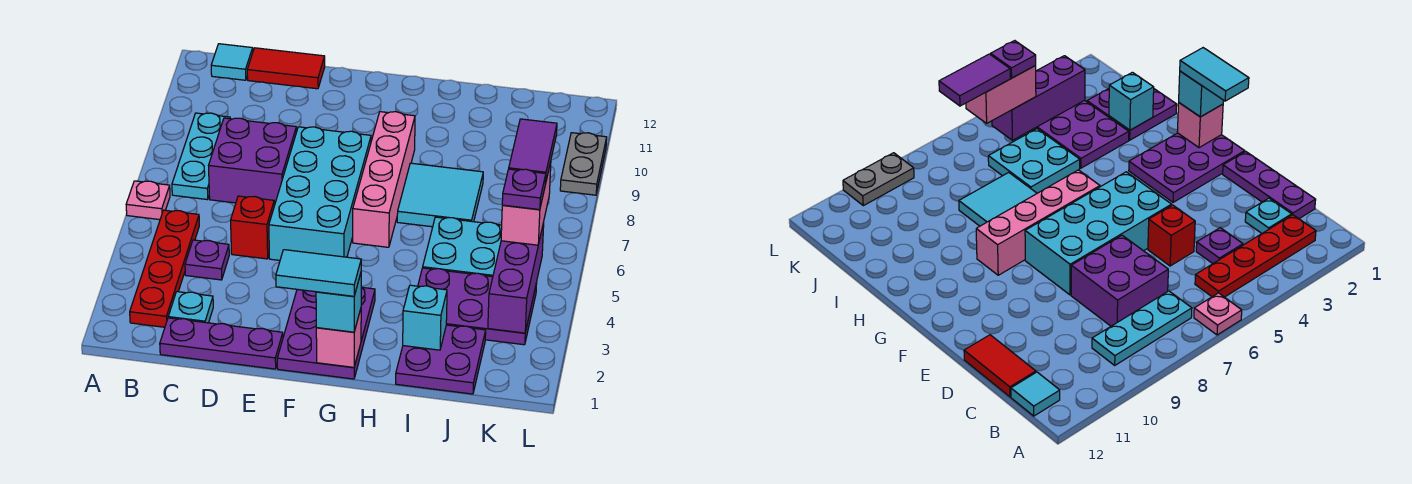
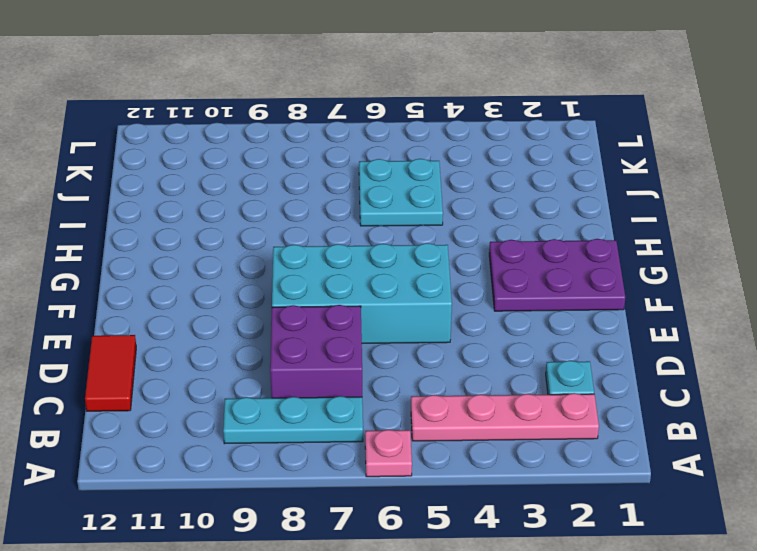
pink plate B2:B5 level 1 -> red plate B2:B5 level 1
none -> cyan tile B12 level 1
none -> purple plate C1:E1 level 1
none -> purple plate C4 level 1

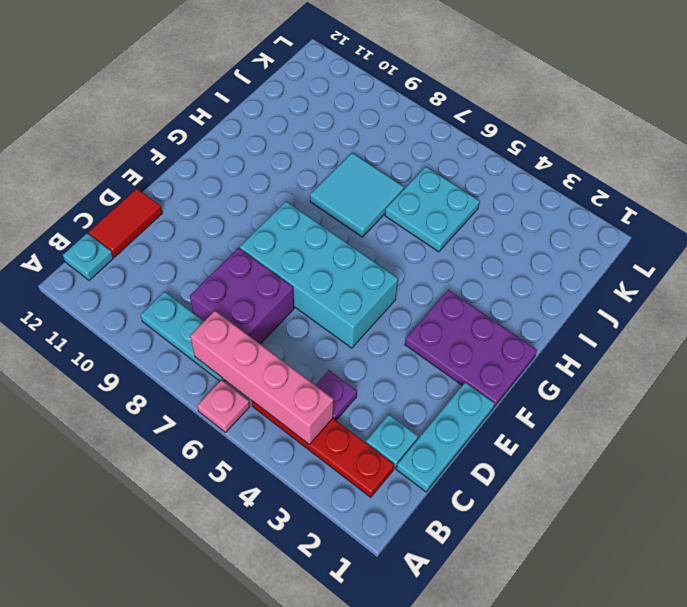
pink brick B4:B7 level 2 -> pink brick G6:G9 level 1
cyan plate B12 level 1 -> cyan tile B12 level 1
cyan plate C1:E1 level 1 -> purple plate C1:E1 level 1
none -> red brick D5 level 1
none -> purple plate I1:J2 level 1
none -> purple plate I3:K4 level 1

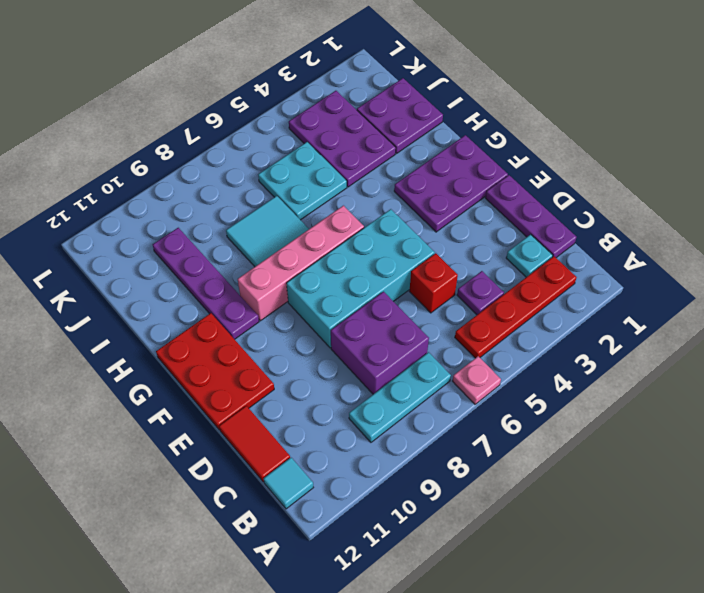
red plate E11:G12 level 1 -> none
purple plate G10:J10 level 1 -> none
none -> grey plate L9:L10 level 1
none -> pink brick G1 level 2
none -> cyan brick I2 level 2

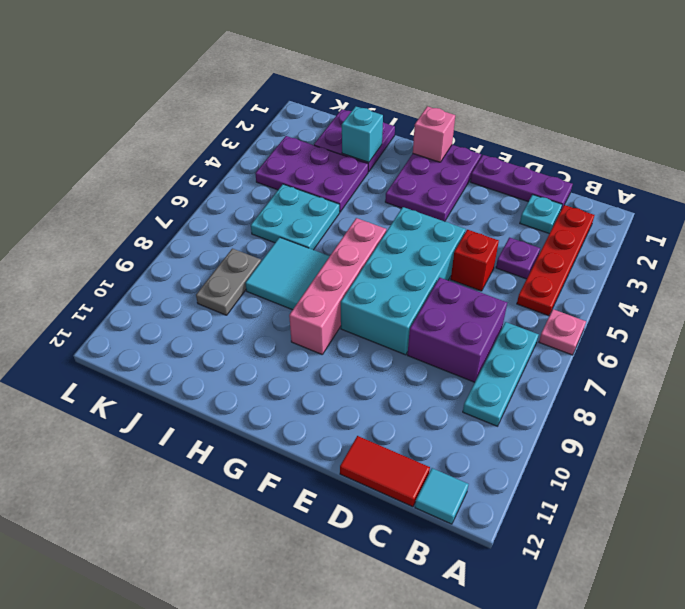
grey plate J8:J9 level 1 -> grey plate L9:L10 level 1
none -> purple brick K3:K5 level 2
none -> cyan brick G1 level 3
none -> pink brick K5:K6 level 3

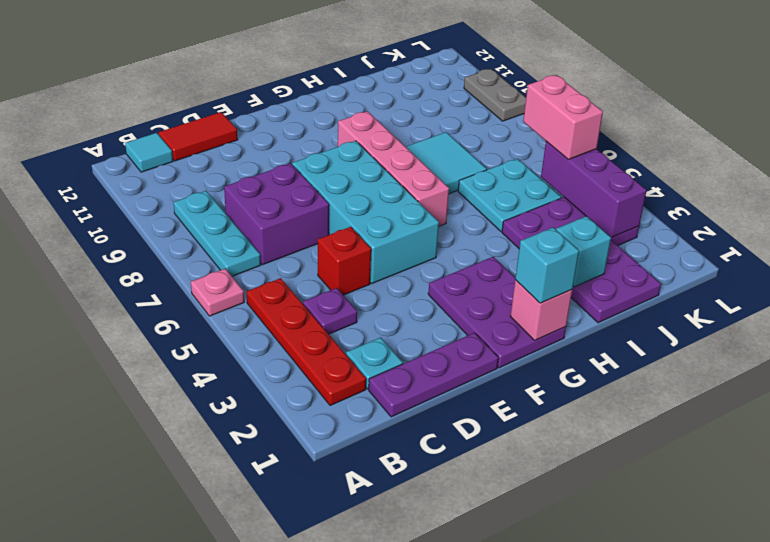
none -> cyan tile F1:G1 level 4
none -> purple plate K5 level 4
none -> purple tile K6:K7 level 4

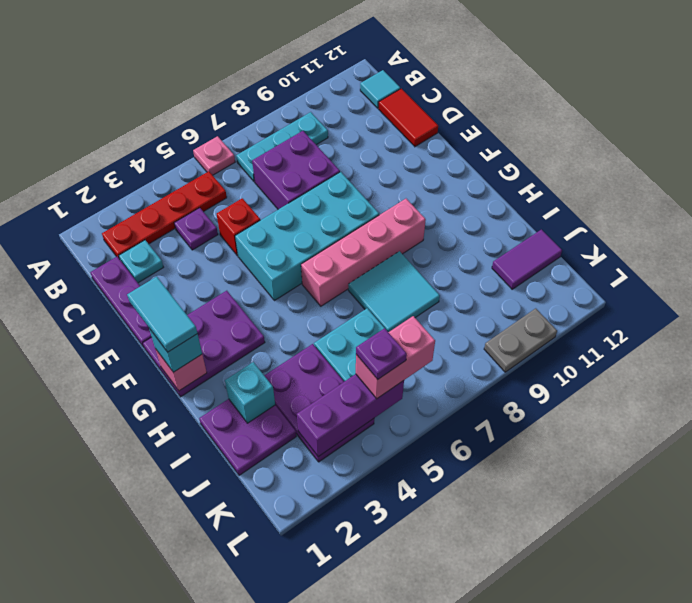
purple tile J11:J12 level 1 -> purple tile K6:K7 level 4

